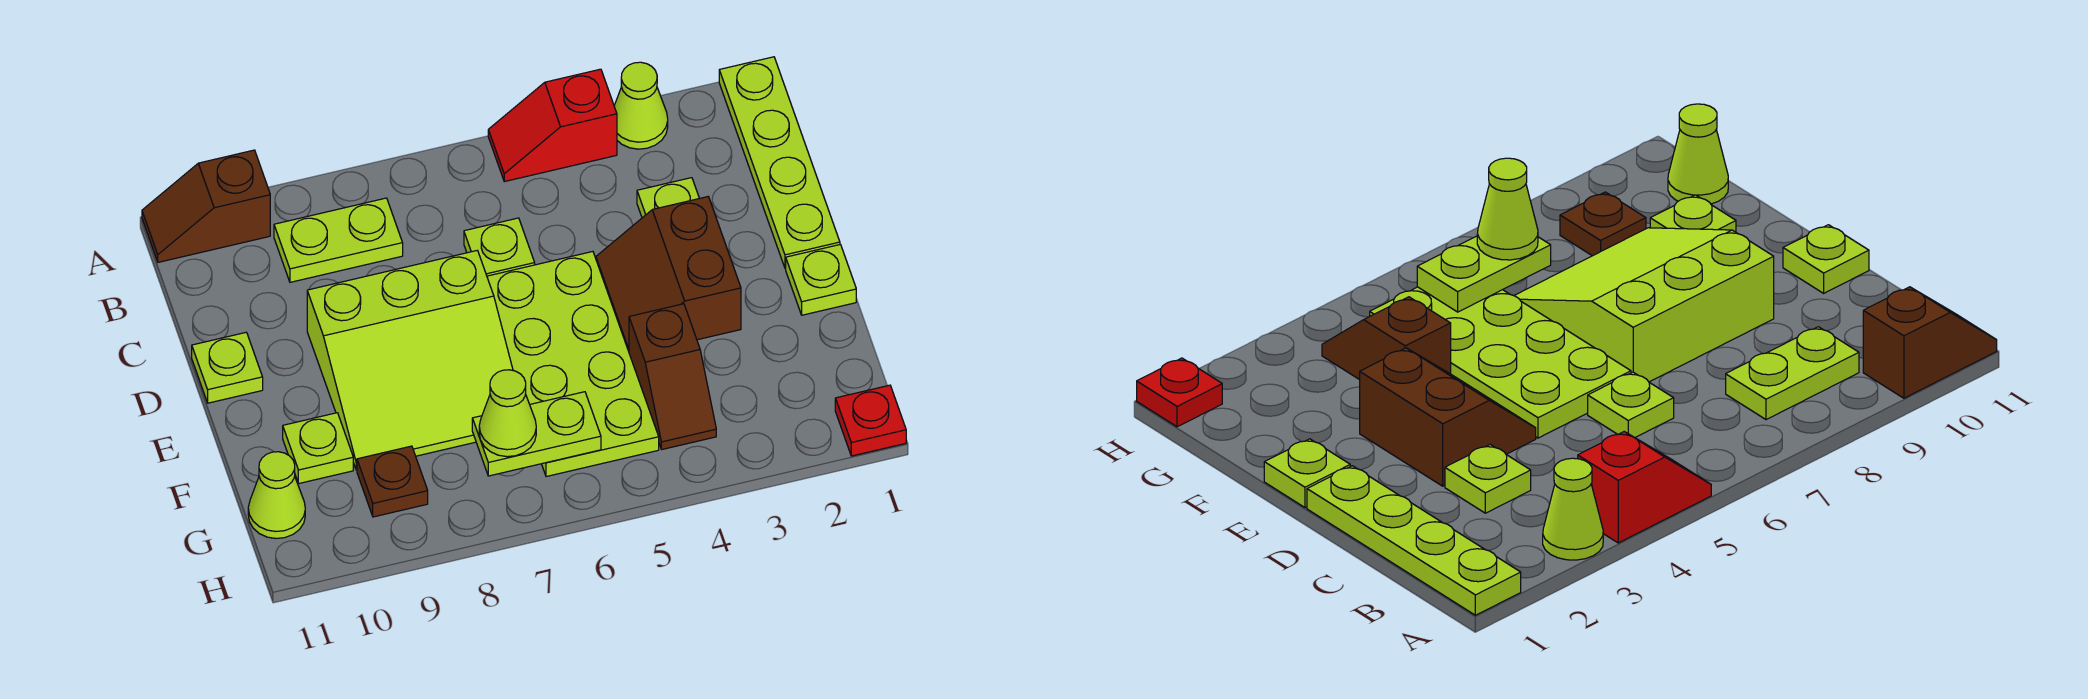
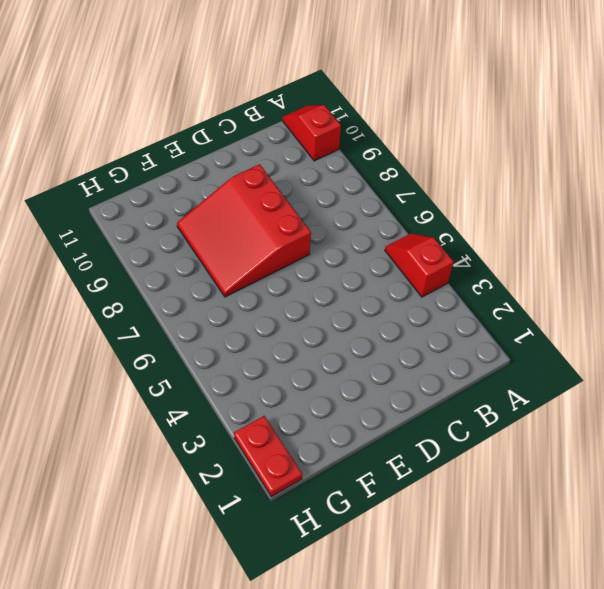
red slope A10:A11 level 1 top 10 -> brown slope A10:A11 level 1 top 10
red slope D7:F9 level 1 top D -> lime slope D7:F9 level 1 top D
red plate H1:H2 level 1 -> red plate H1 level 1
none -> lime plate A1:D1 level 1
none -> lime cone A3 level 1
none -> lime plate B8:B9 level 1

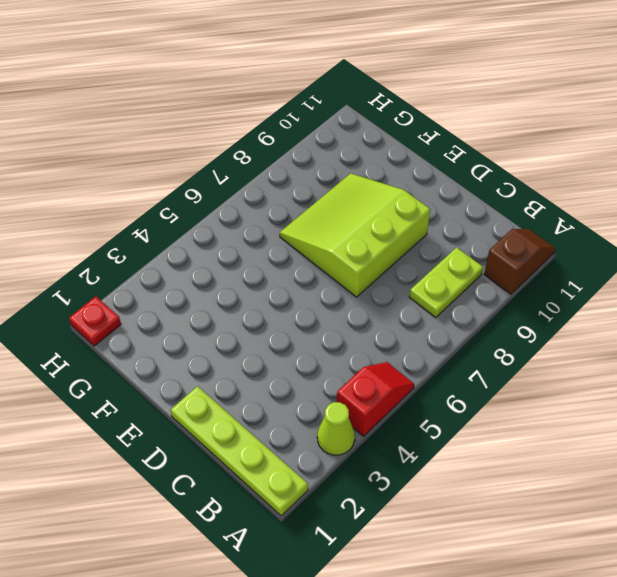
none -> lime plate C3 level 1
none -> lime plate C6 level 1
none -> brown slope D3:E4 level 1 top 3

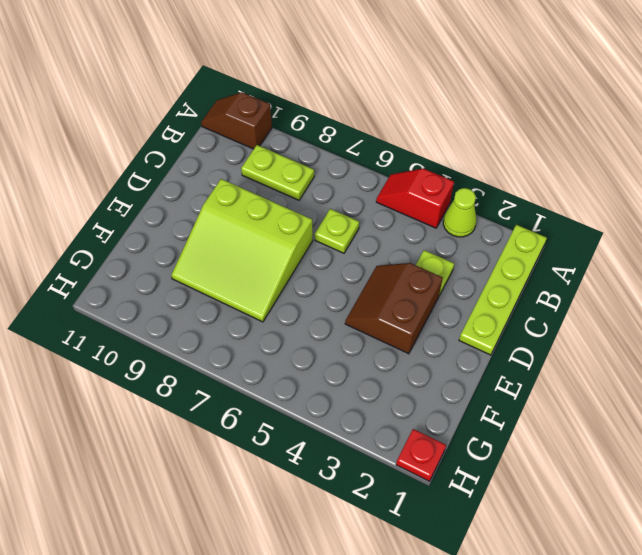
none -> lime plate D5:G6 level 1
none -> lime plate D11 level 1
none -> lime plate E1 level 1

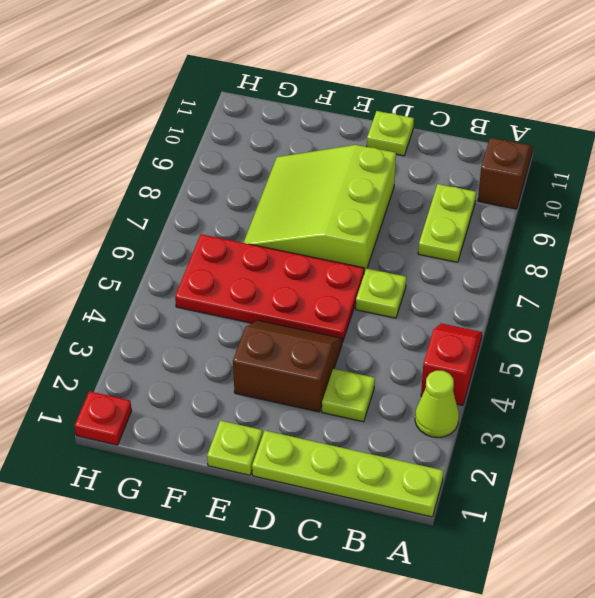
red plate D5:G6 level 1 -> lime plate D5:G6 level 1
none -> brown slope F4:G4 level 1 top F
none -> lime plate F10 level 1
none -> brown plate G9 level 1

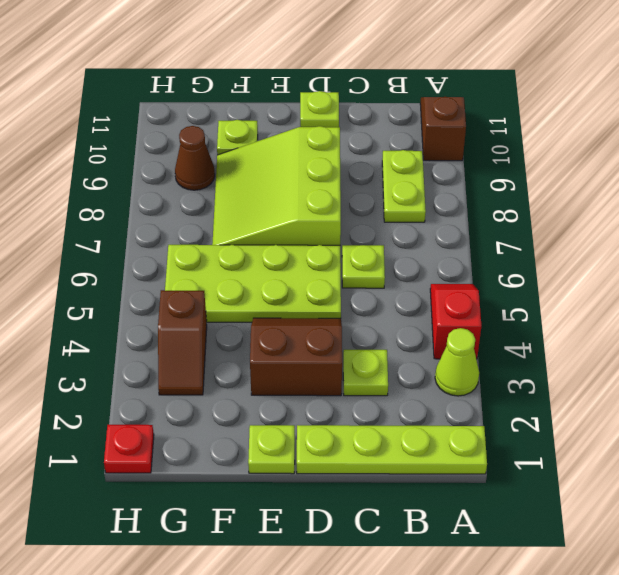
brown slope G3:G4 level 1 top 4 -> brown slope F4:G4 level 1 top F
brown cone G9 level 1 -> brown plate G9 level 1
none -> lime cone G11 level 1
none -> lime plate G6:G7 level 2
none -> lime cone G7 level 3

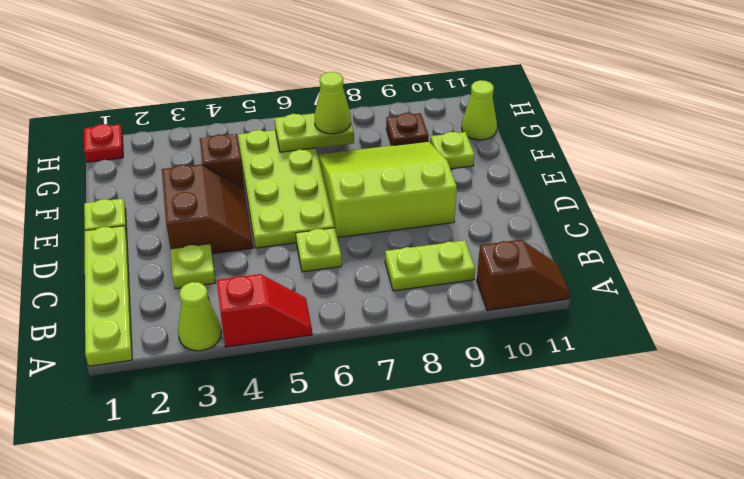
none -> lime plate D11 level 1

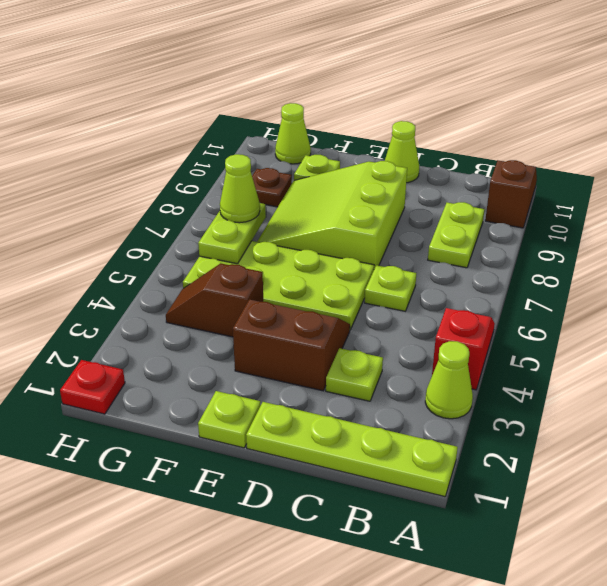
lime cone D11 level 1 -> lime plate D11 level 1

